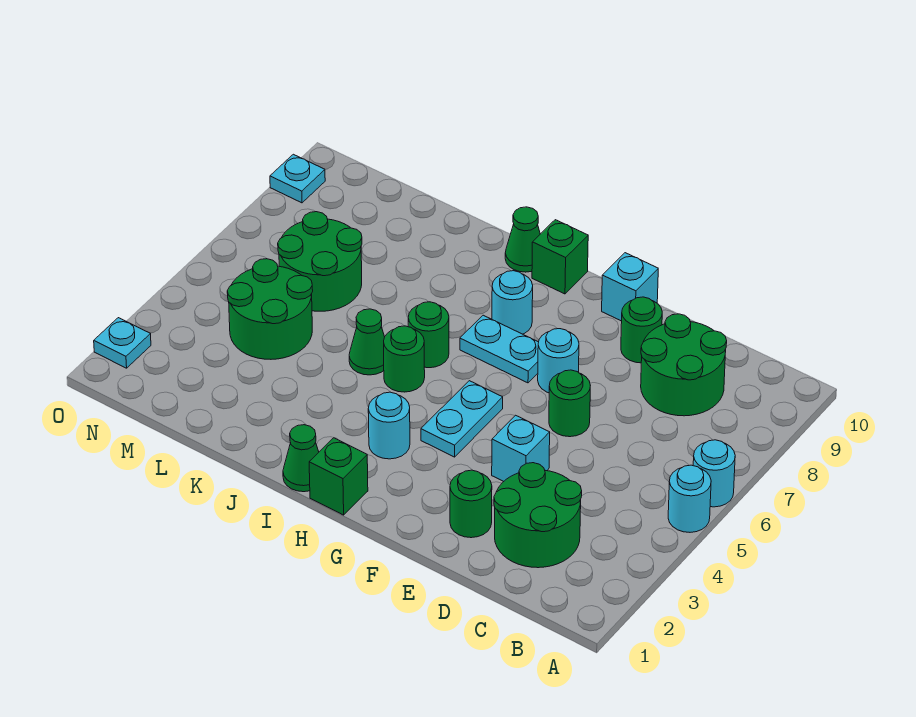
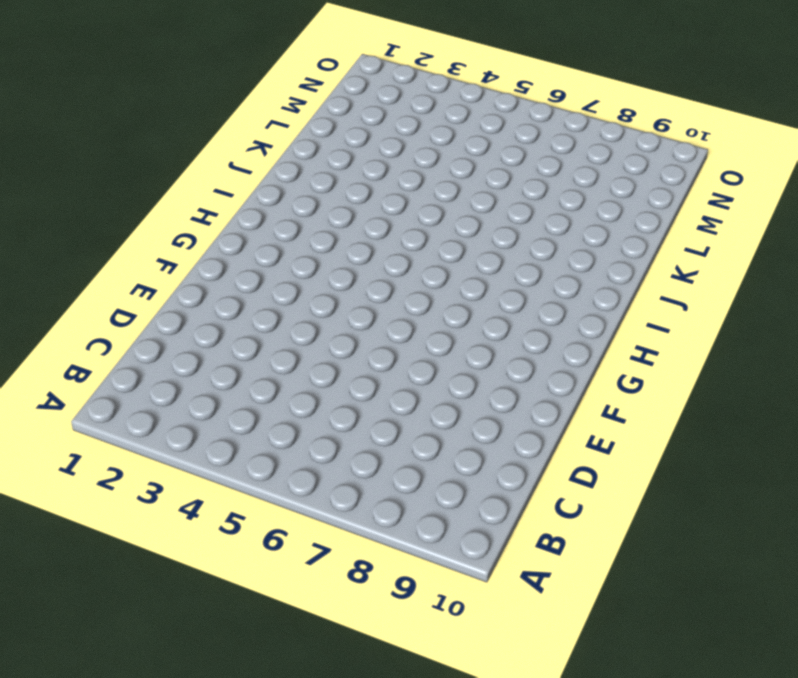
none -> cyan round brick A5 level 1
none -> cyan round brick A6 level 1
none -> green round brick C2:D3 level 1

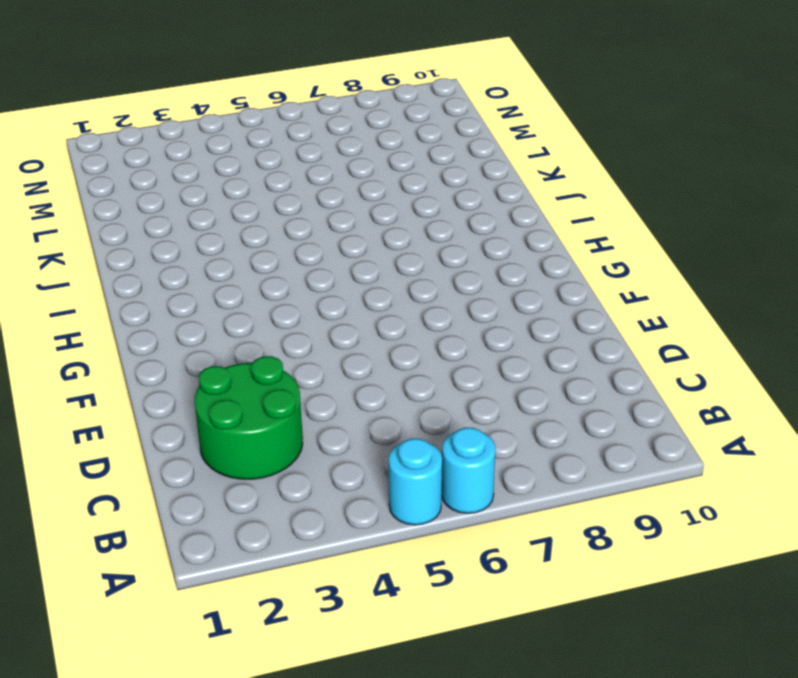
none -> green round brick C8:D9 level 1
none -> green round brick E2 level 1
none -> cyan brick E4 level 1

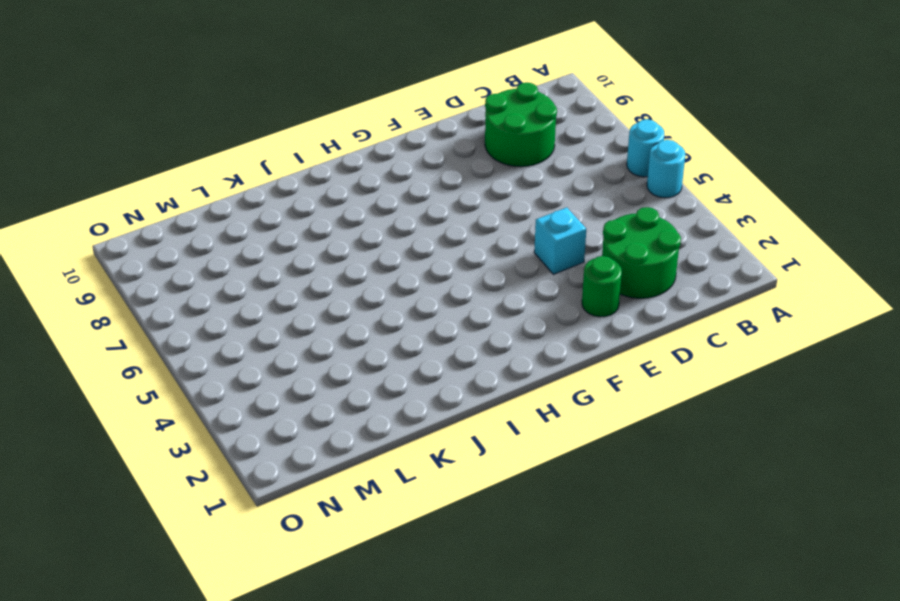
none -> green round brick E6 level 1
none -> green round brick E9 level 1
none -> cyan round brick F7 level 1

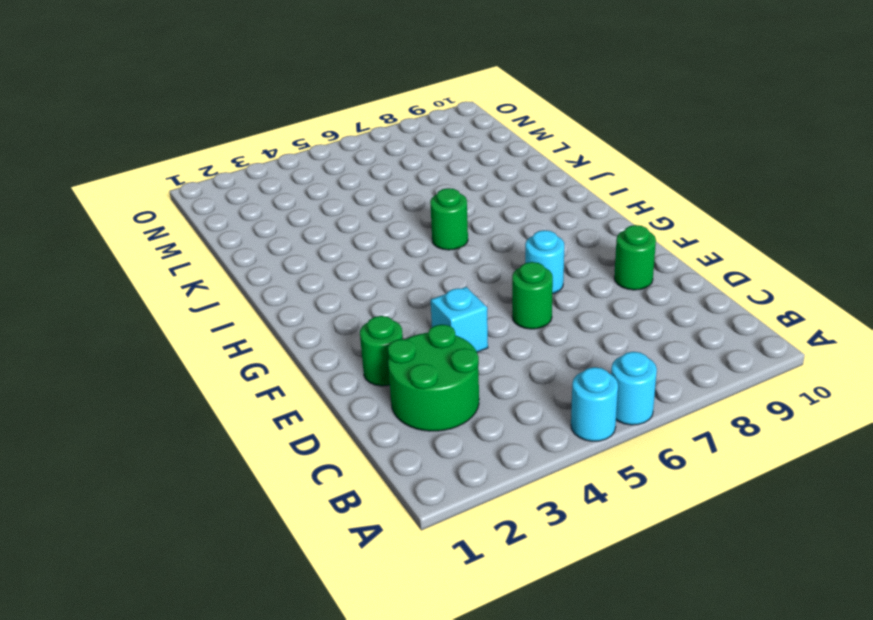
none -> green round brick C8:D9 level 1
none -> cyan brick F10 level 1
none -> cyan plate G4:G5 level 1

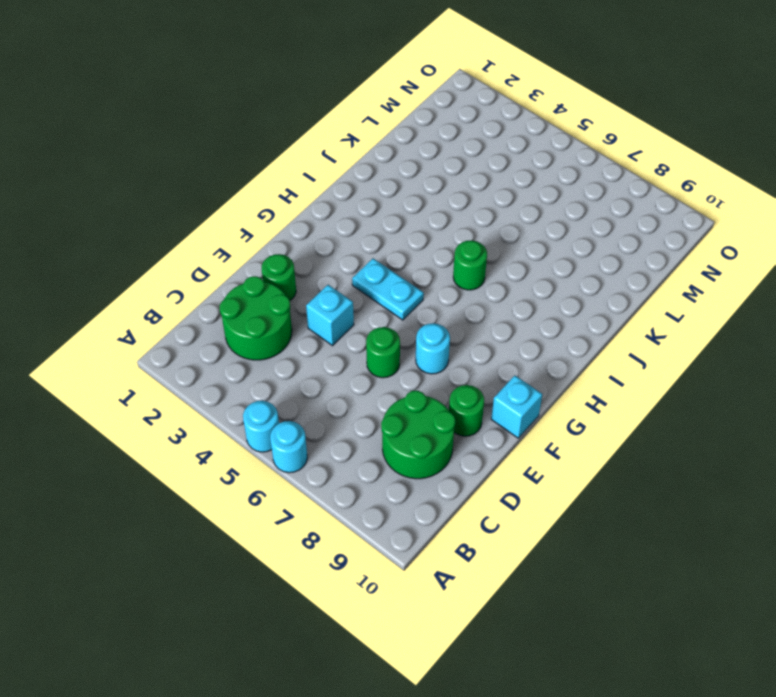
none -> cyan plate G7:H7 level 1
none -> green brick H1 level 1
none -> cyan round brick H3 level 1

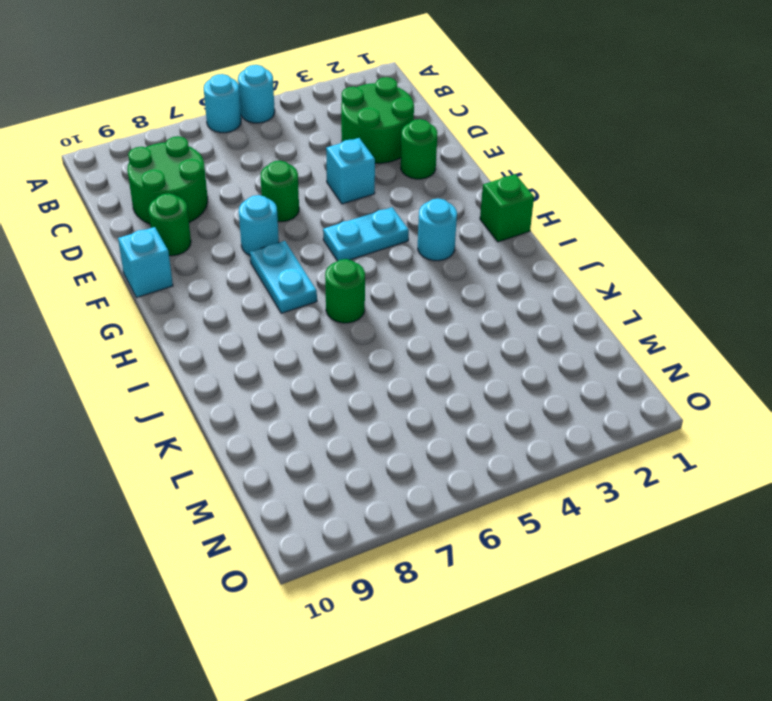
none -> cyan round brick H8 level 1
none -> green brick H10 level 1
none -> green cone I1 level 1

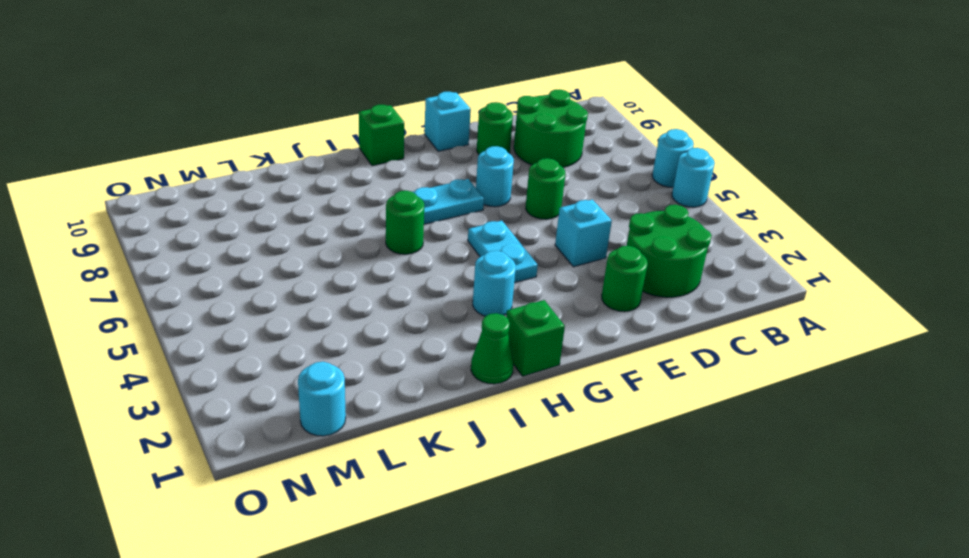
cyan round brick M1 level 1 -> cyan round brick H8 level 1
none -> green round brick I5 level 1
none -> green cone I10 level 1
none -> green cone J5 level 1

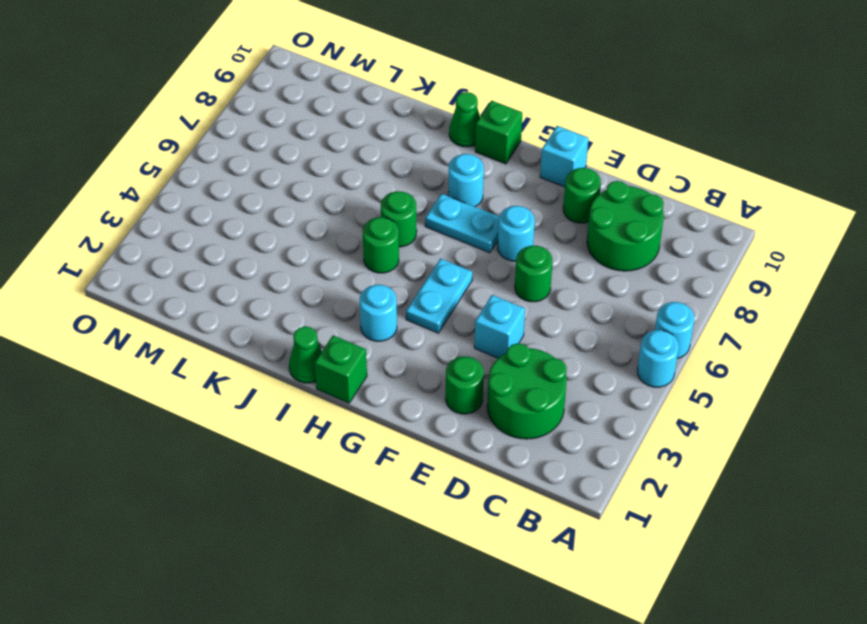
none -> green cone J5 level 1
none -> green round brick L4:M5 level 1
none -> green round brick L6:M7 level 1

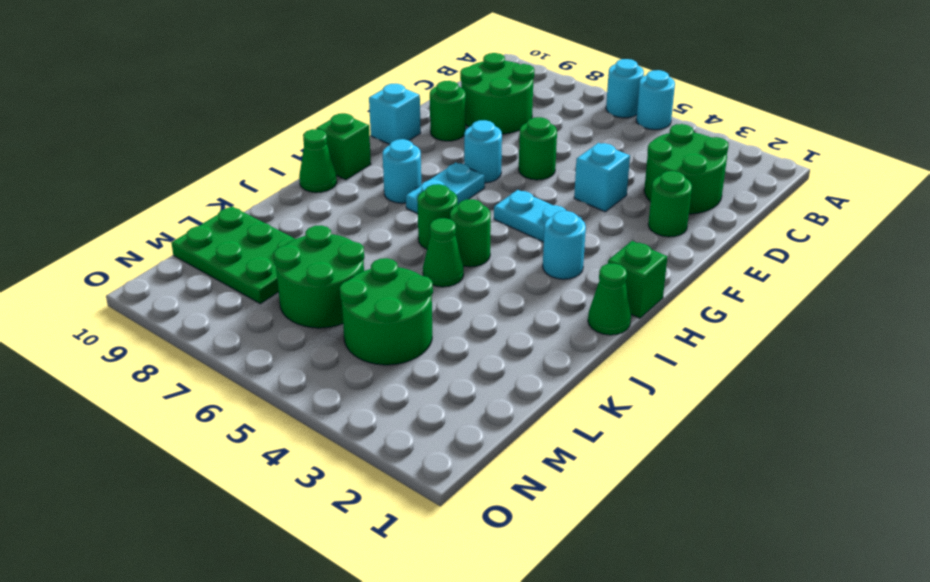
green plate L8:M10 level 1 -> none
none -> cyan plate O2 level 1
none -> cyan plate O9 level 1

